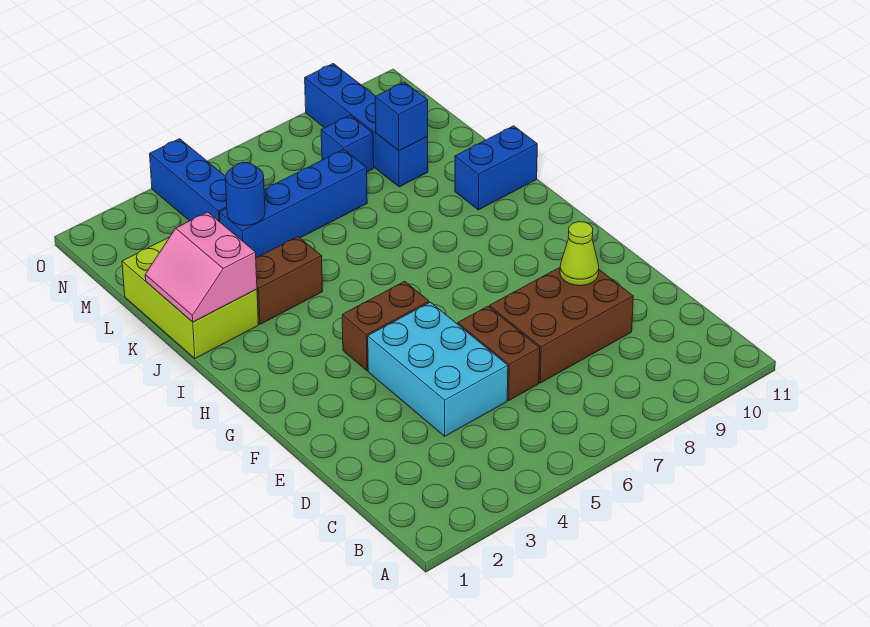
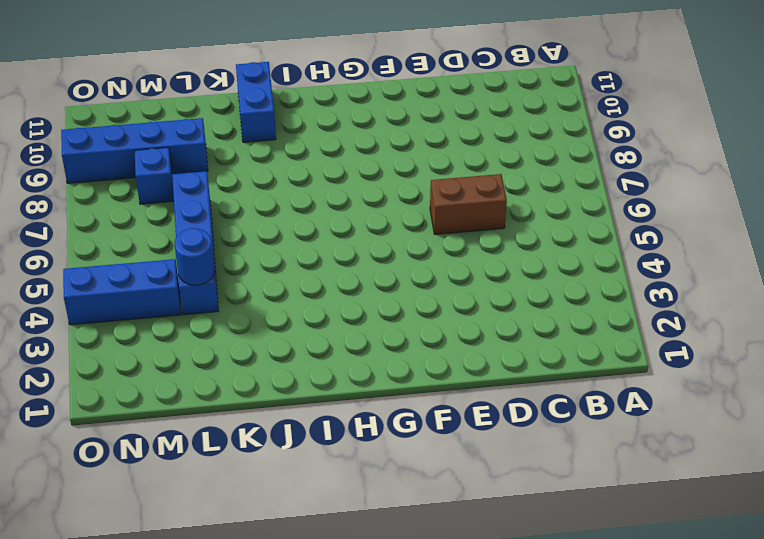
none -> cyan brick D4:F5 level 1
none -> brown brick D7:E9 level 1
none -> brown brick G4:G5 level 1

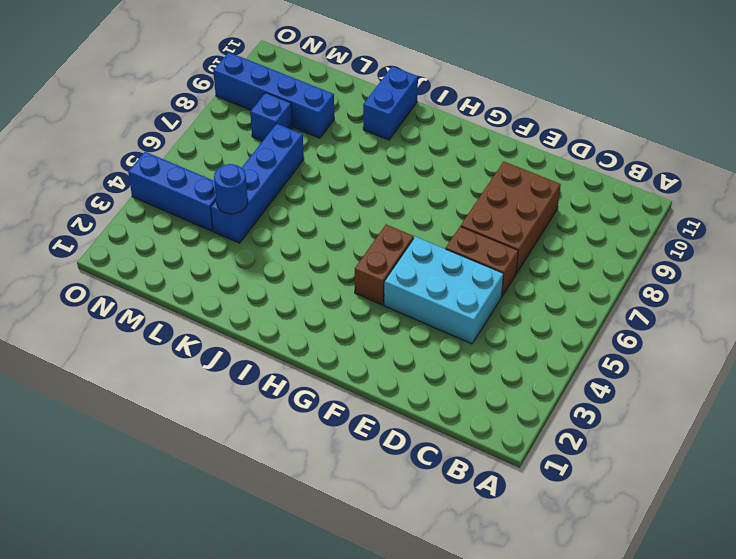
none -> lime brick J1:L2 level 1
none -> brown brick J3:J4 level 1
none -> lime cone E9 level 2

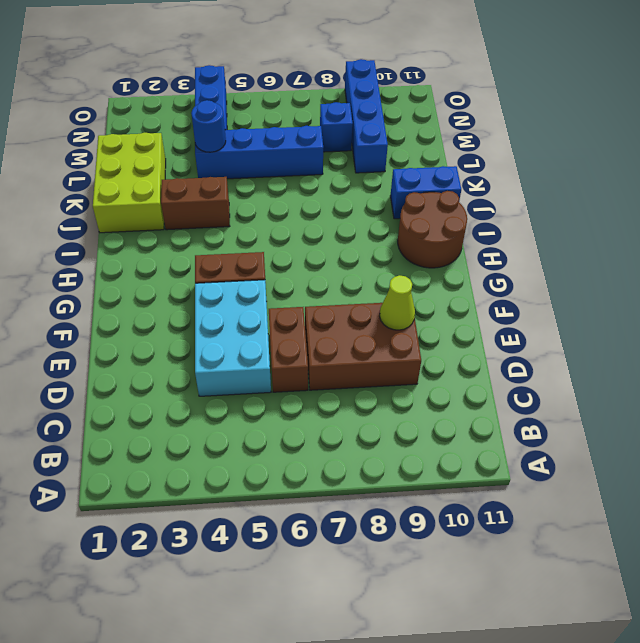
brown round brick H10:I11 level 1 -> none
none -> pink slope J1:K2 level 2 top 2
none -> blue brick L9 level 2

